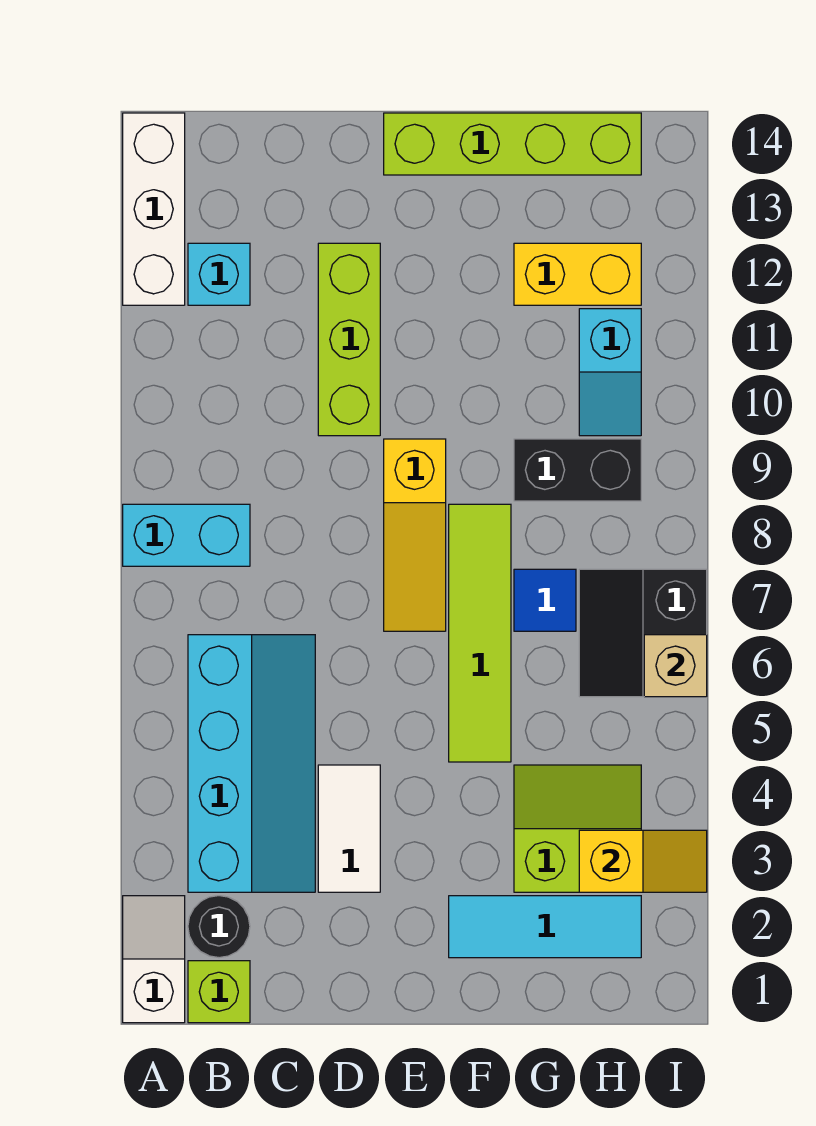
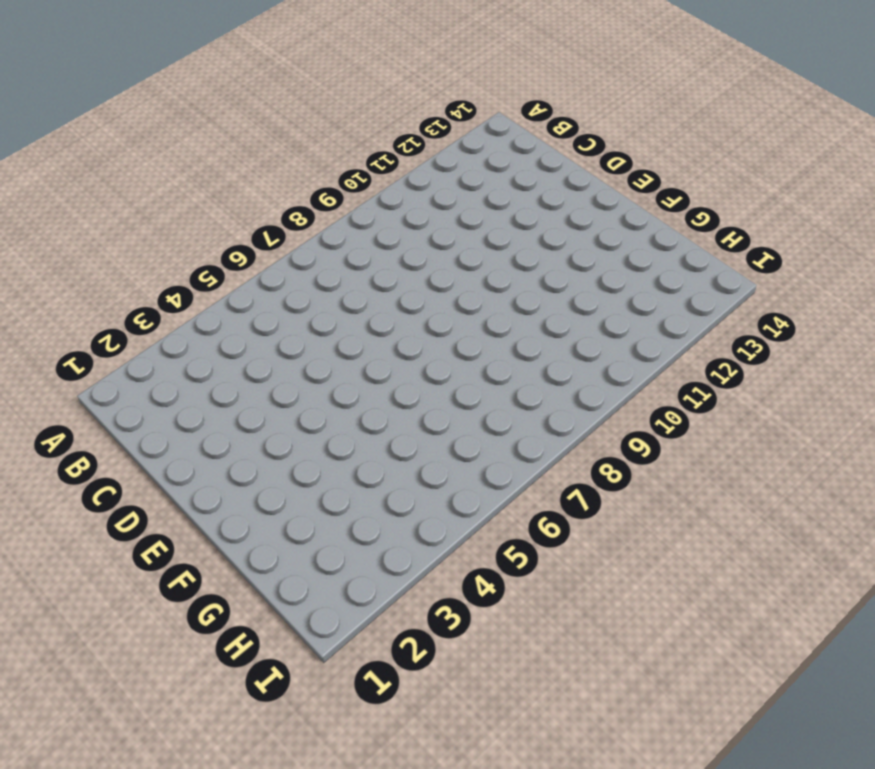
none -> white slope A1:A2 level 1 top 1
none -> cyan brick A8:B8 level 1
none -> white brick A12:A14 level 1

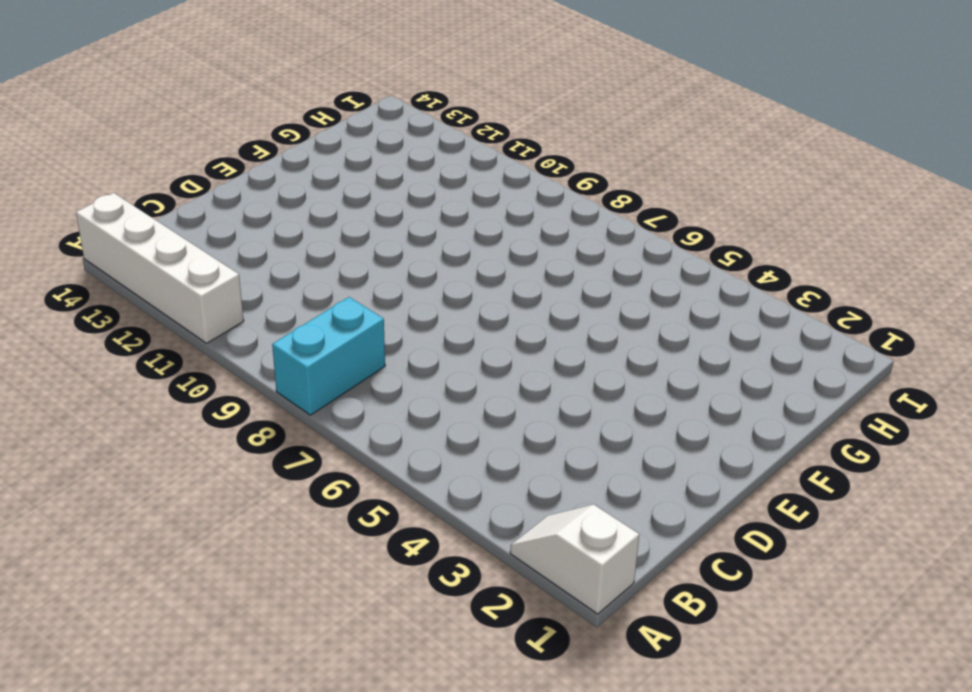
white brick A11:A14 level 1 -> white brick A12:A14 level 1
none -> lime brick B1 level 1
none -> black round brick B2 level 1
none -> cyan slope B3:C6 level 1 top B

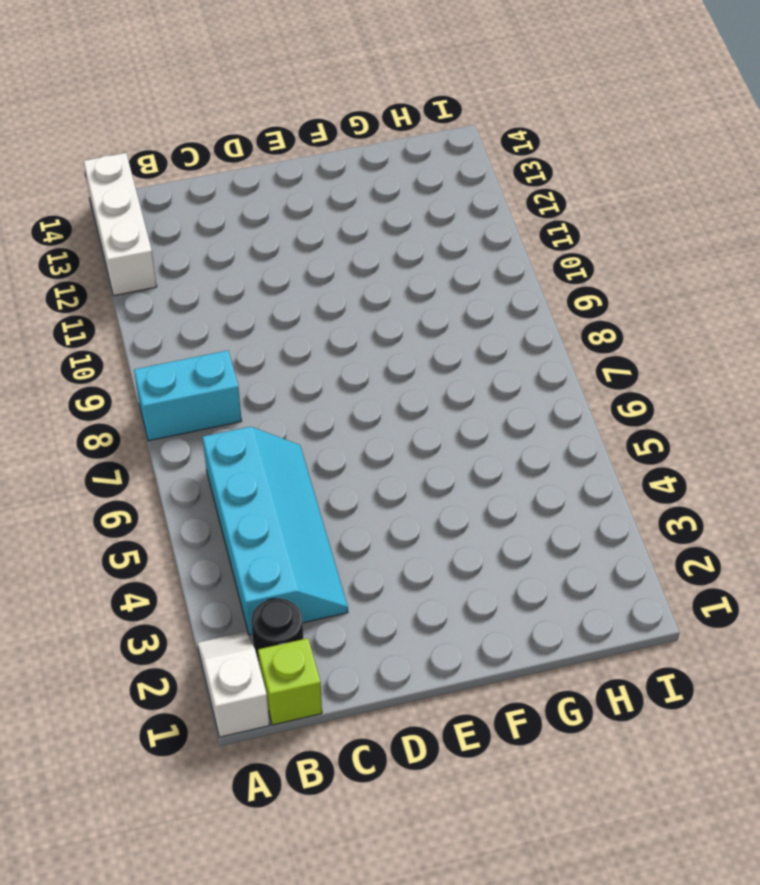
none -> cyan brick B12 level 1
none -> white tile D3:D4 level 1
none -> lime brick D10:D12 level 1

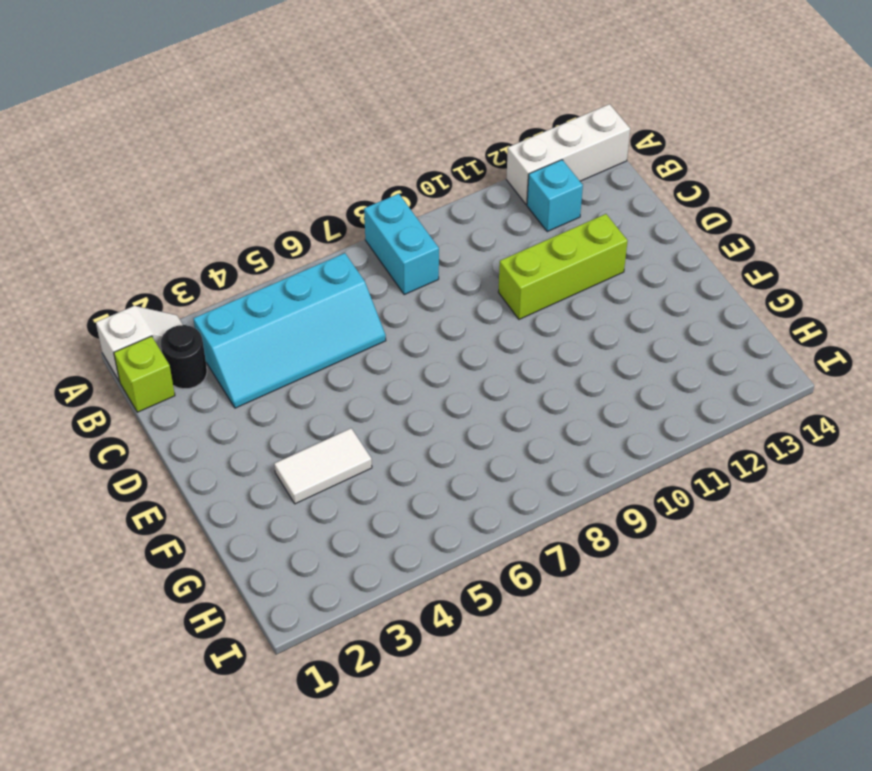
white tile F3:F4 level 1 -> white tile D3:D4 level 1
none -> yellow slope E7:E9 level 1 top 9
none -> lime brick E14:H14 level 1
none -> cyan tile F2:H2 level 1

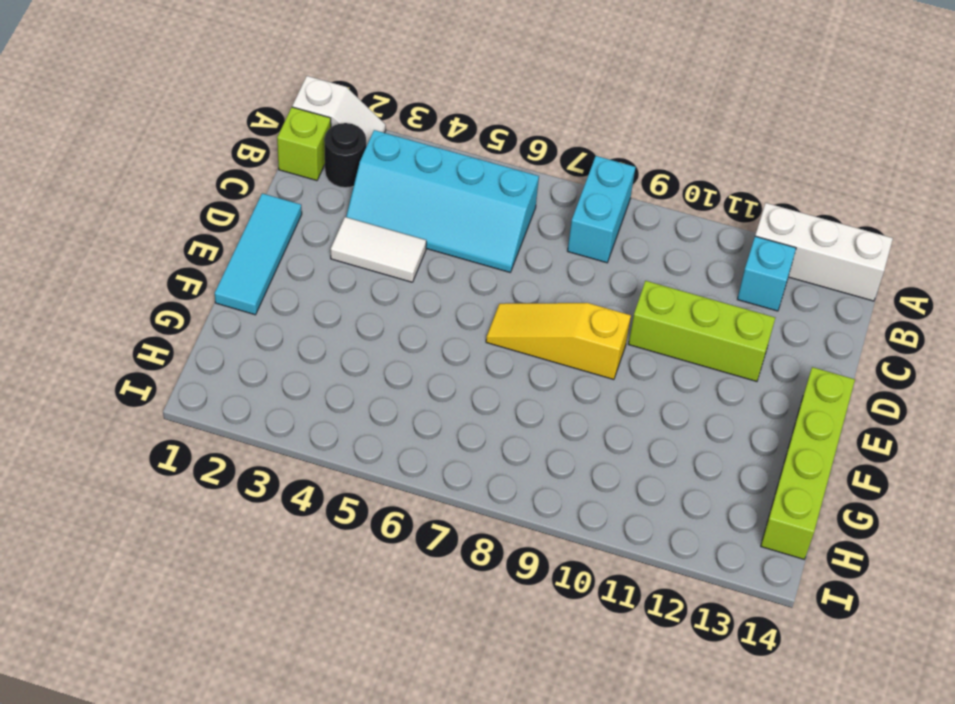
cyan tile D1:F1 level 1 -> cyan tile F2:H2 level 1
none -> lime tile F5:F8 level 1
none -> lime slope G3:H4 level 1 top 3
none -> blue tile G7 level 1

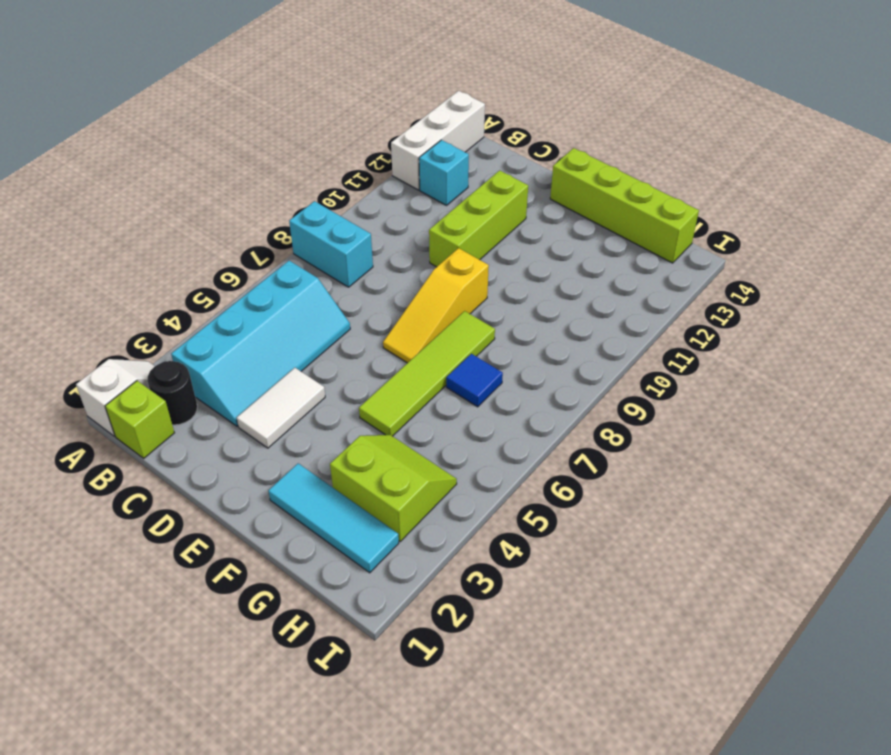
none -> black brick G9:H9 level 1
none -> yellow brick G12:H12 level 1
none -> black slope H6:I7 level 1 top I

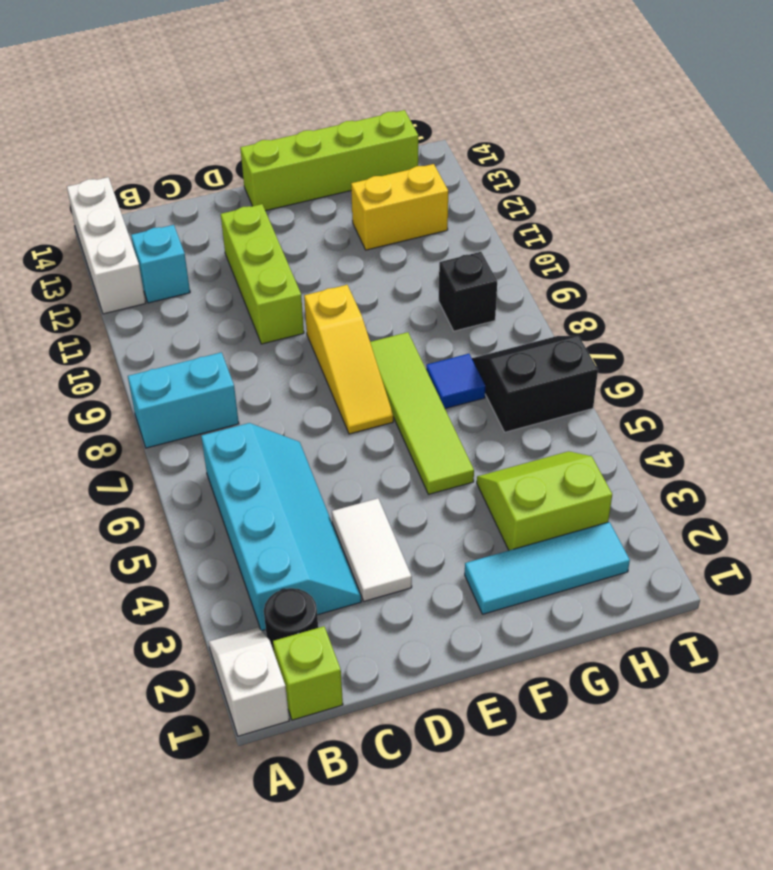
black slope H6:I7 level 1 top 6 -> black slope H6:I7 level 1 top I
black brick H9 level 1 -> black brick G9:H9 level 1
none -> cyan slope H10:H11 level 1 top 11
none -> yellow slope H3:I3 level 2 top H
none -> tan brick I6 level 2

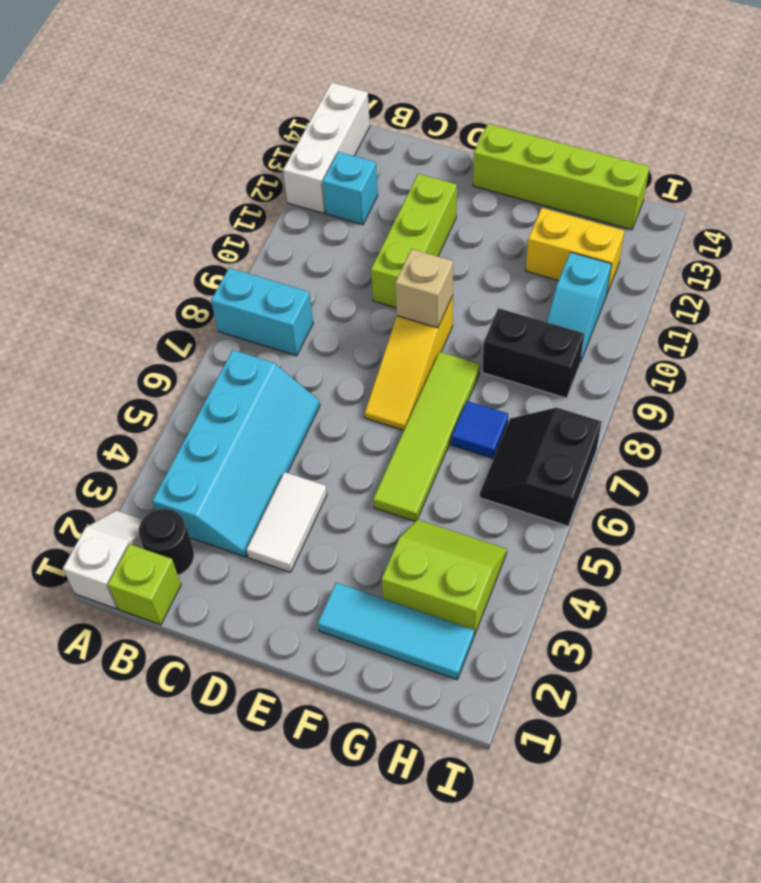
tan brick E9 level 2 -> tan brick I6 level 2
none -> yellow slope H3:I3 level 2 top H

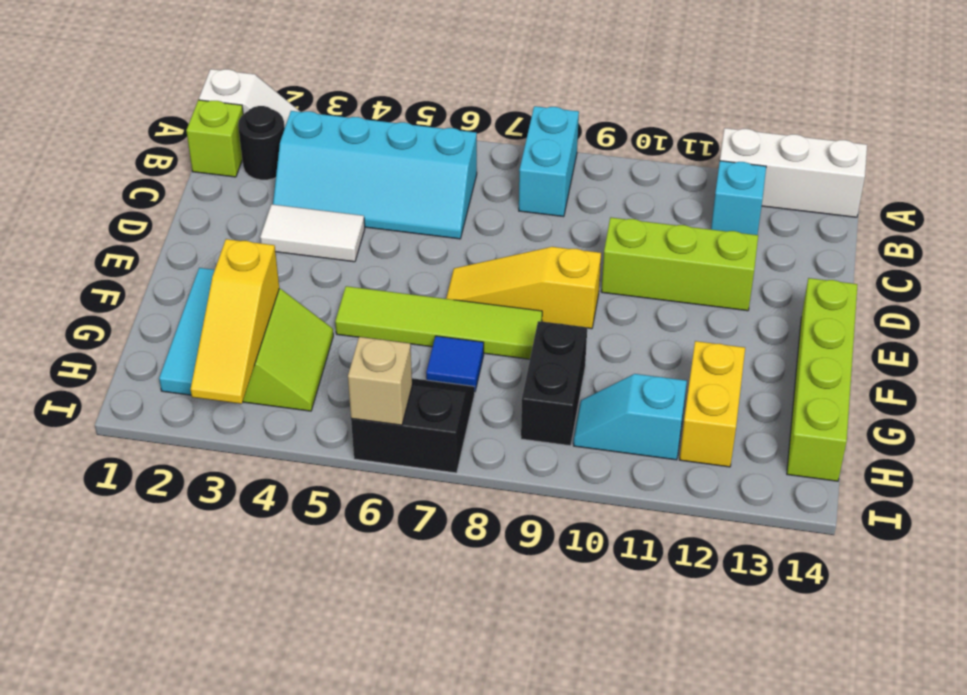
yellow slope G3:I3 level 2 top G -> yellow slope H3:I3 level 2 top H

